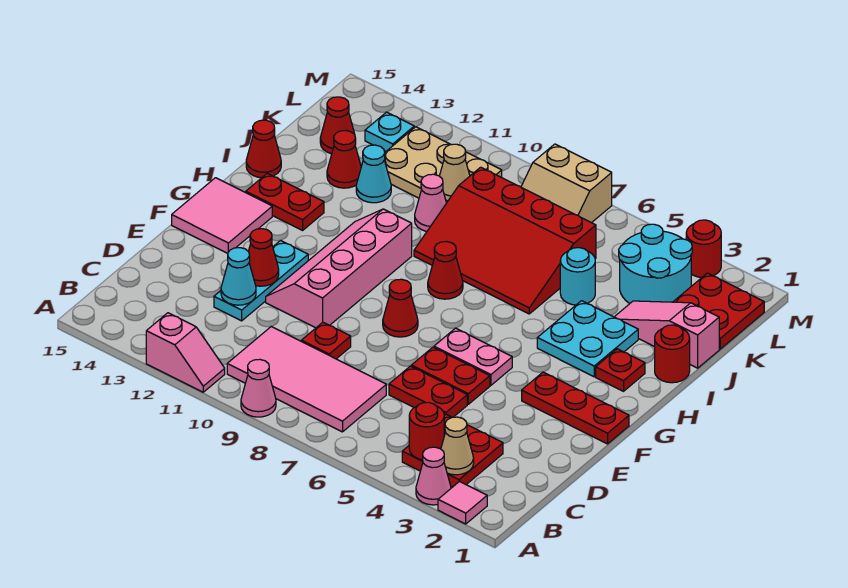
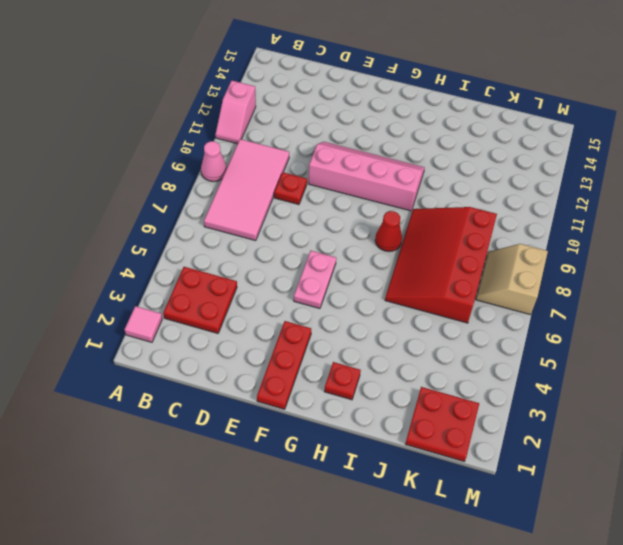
none -> pink cone A3 level 1
none -> red plate D5:D6 level 1
none -> cyan plate D12:F12 level 1
none -> red plate E5:E6 level 1

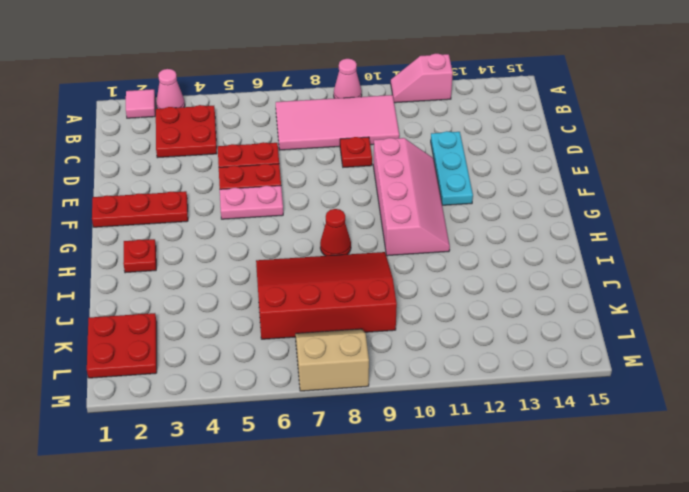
none -> red cone F8 level 1
none -> pink tile F14:G15 level 1
none -> cyan plate H3:I4 level 1
none -> red plate H13:H14 level 1

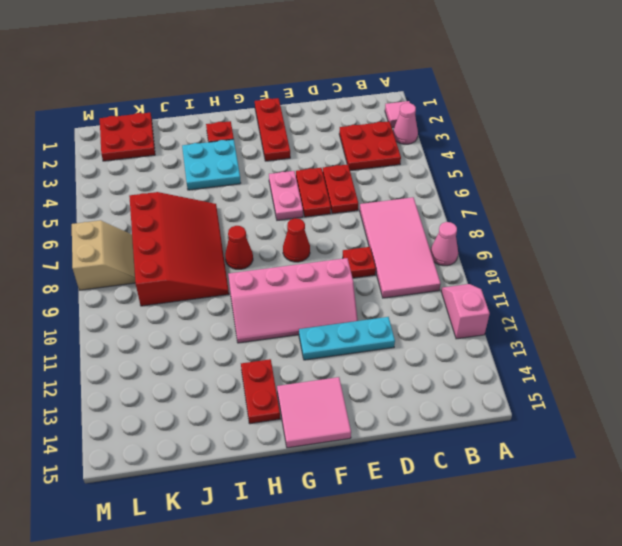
none -> red round brick I1 level 1
none -> red cone I15 level 1
none -> pink slope J1:J3 level 1 top 1
none -> cyan round brick J5 level 1

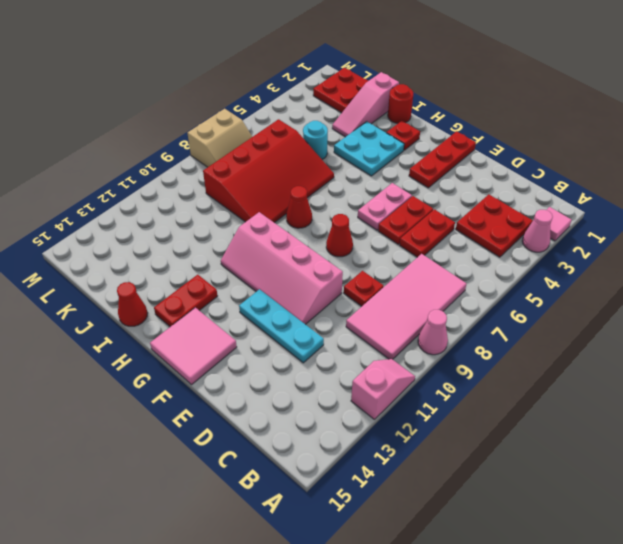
none -> pink cone J10 level 1
none -> cyan cone J12 level 1
none -> red cone J13 level 1
none -> cyan round brick K3:L4 level 1

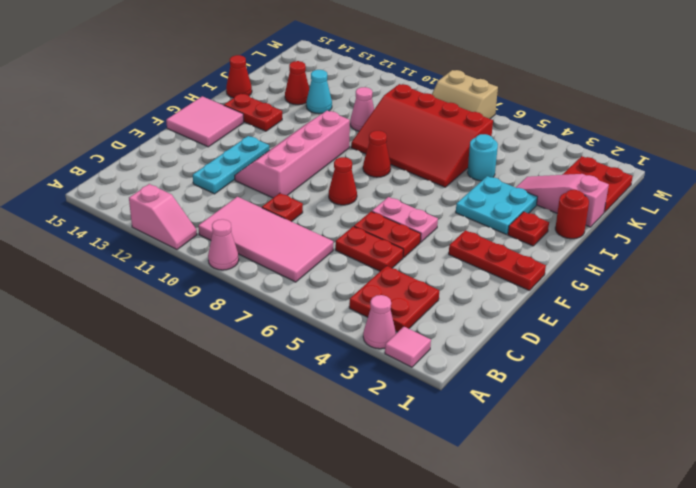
none -> cyan round brick K3:L4 level 1
none -> tan plate K10:L12 level 1
none -> red cone K14 level 1
none -> cyan plate L13 level 1

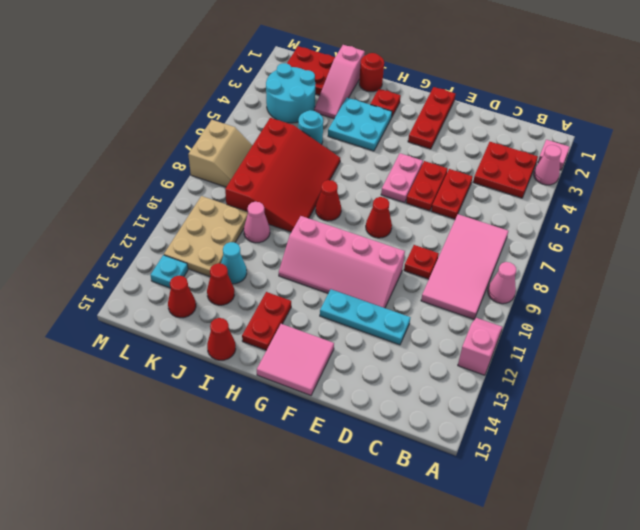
none -> red round brick M3 level 1
none -> tan cone B3 level 2
none -> red round brick B4 level 2
none -> cyan cone D12 level 2

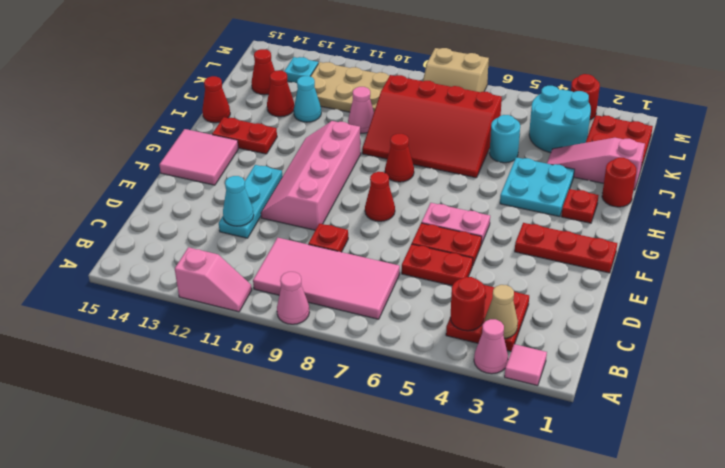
none -> red cone E12 level 2
none -> tan cone K10 level 2

